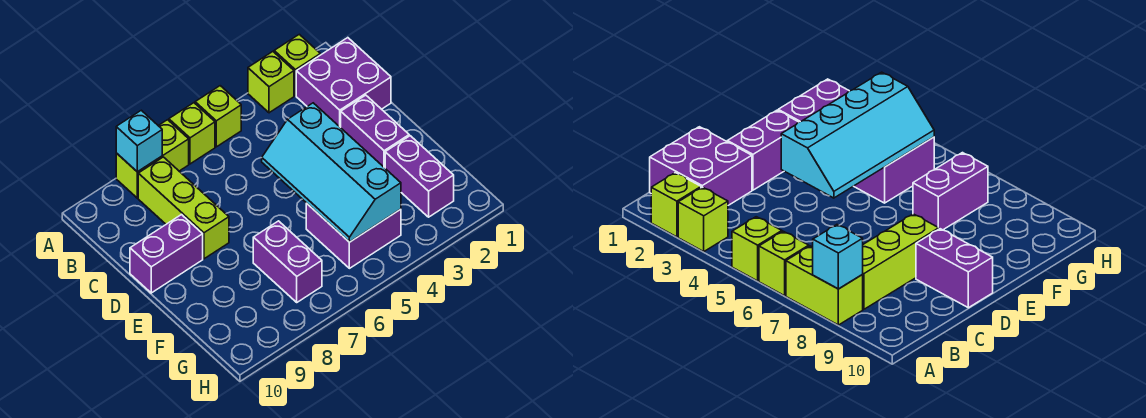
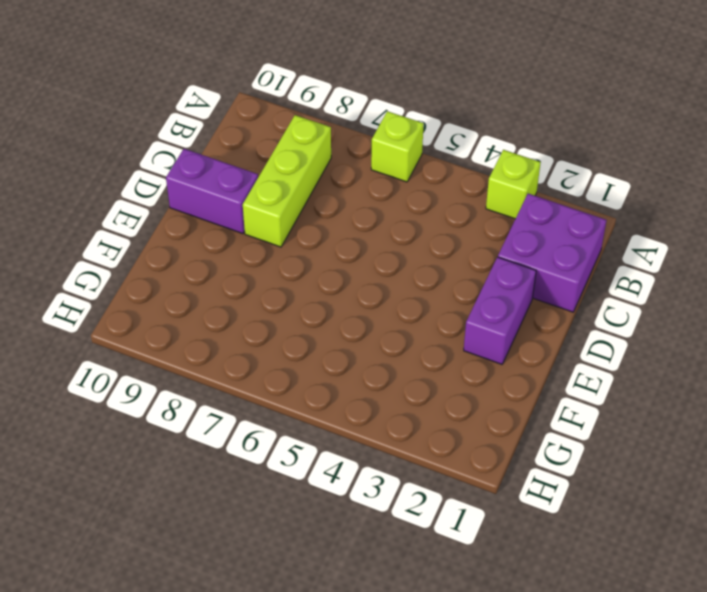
none -> lime brick A2 level 1
none -> lime brick A5 level 1
none -> lime brick A7:A8 level 1

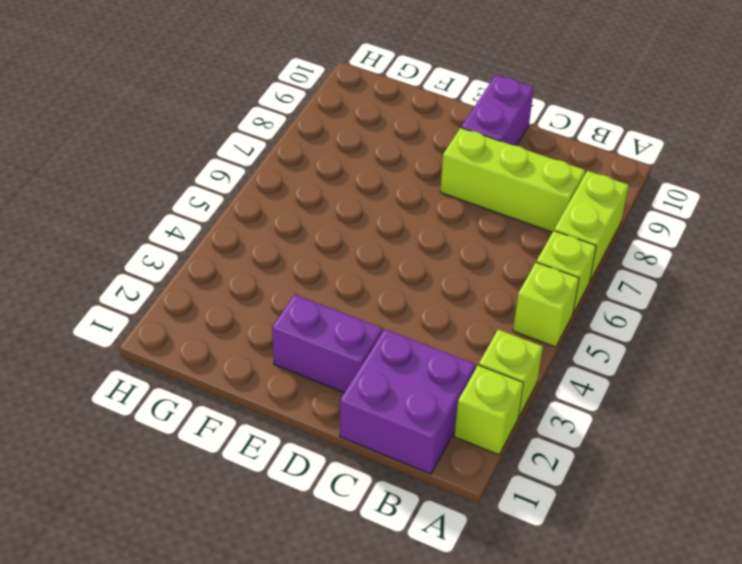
none -> purple brick F2:G2 level 1
none -> purple brick F4:G5 level 1
none -> purple brick F7:G7 level 1

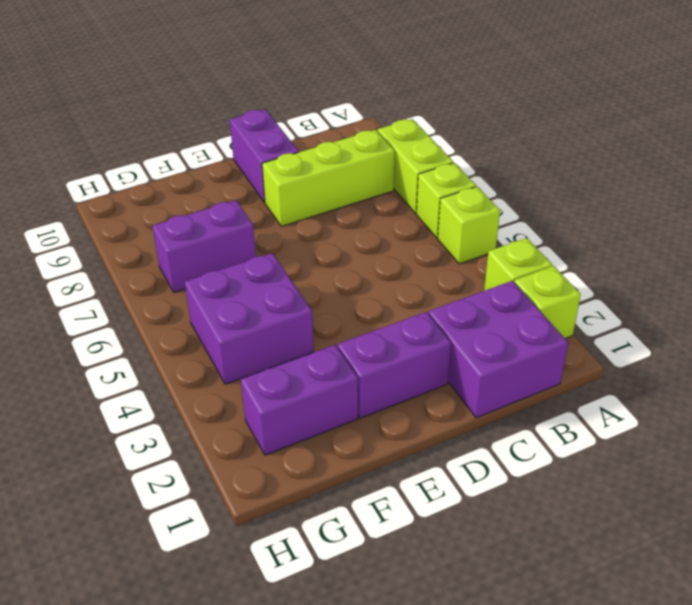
none -> cyan brick A8 level 2
none -> cyan slope D4:G5 level 2 top 4

